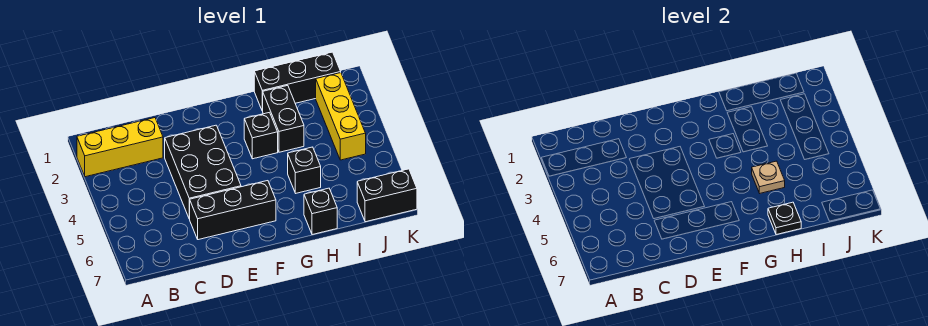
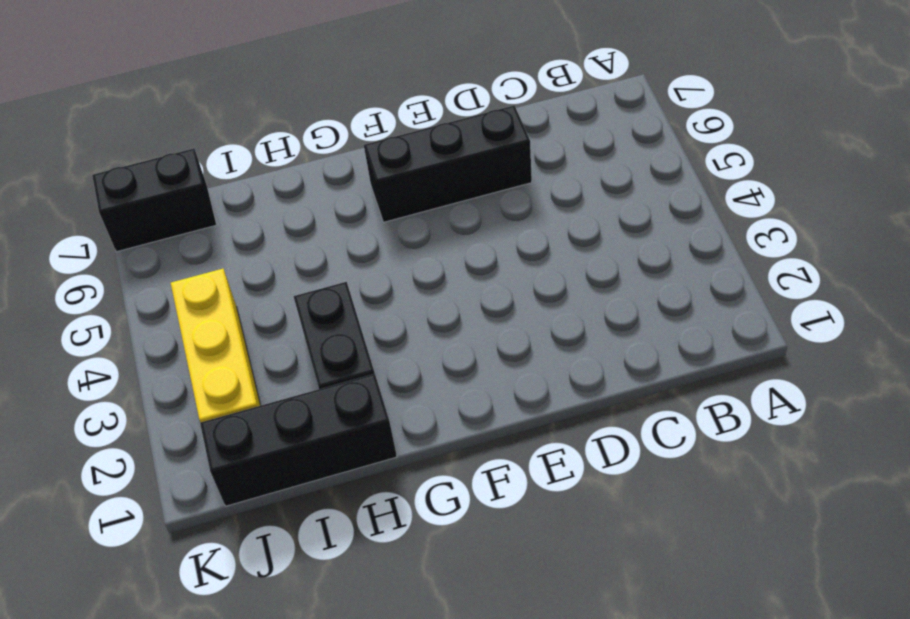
none -> yellow brick A2:C2 level 1
none -> black brick D3:E5 level 1
none -> black brick G3 level 1

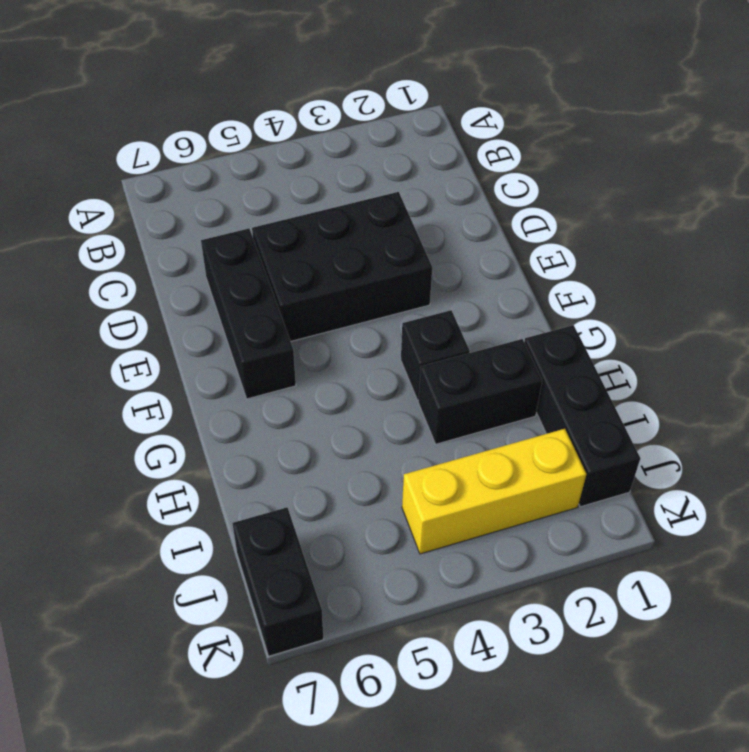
none -> yellow brick A2:C2 level 1
none -> black brick H5 level 1
none -> black brick H7 level 1

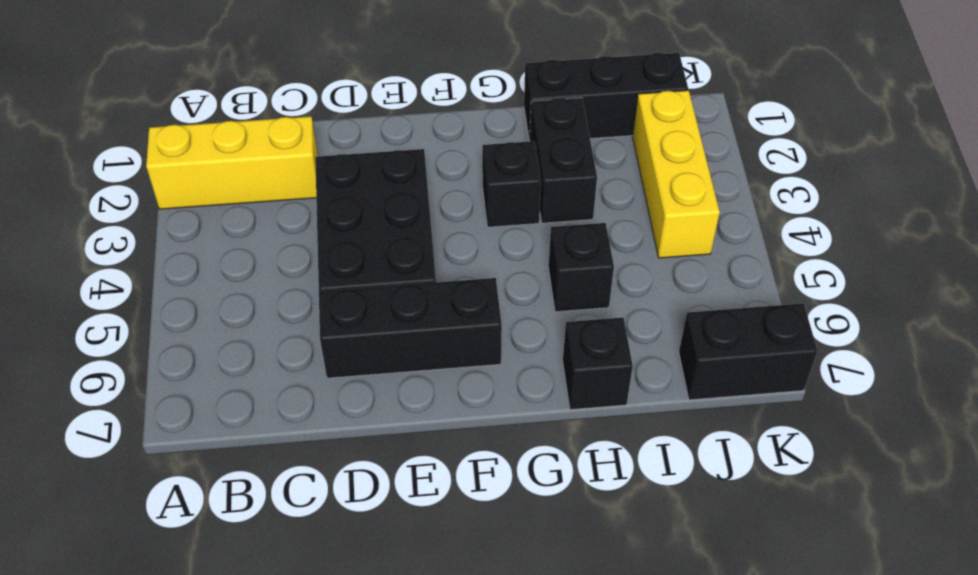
none -> tan plate H5 level 2
none -> black plate H7 level 2

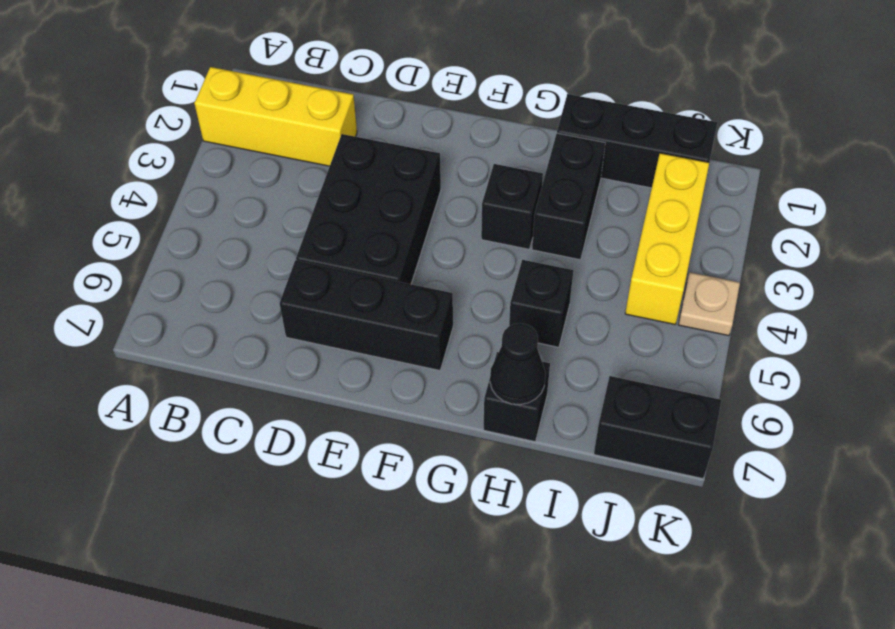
black cone H7 level 2 -> black plate H7 level 2
tan plate K4 level 1 -> tan plate H5 level 2

